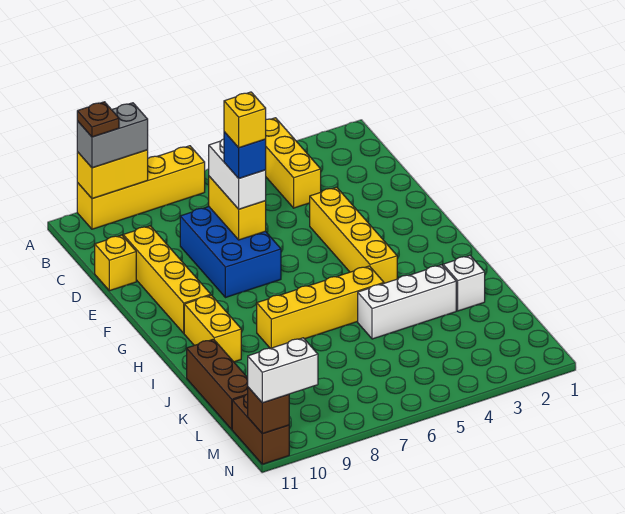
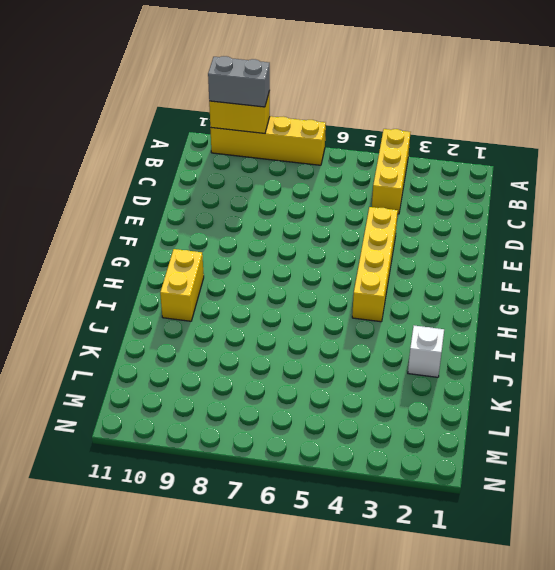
none -> blue brick D7:F8 level 1
none -> yellow brick D10:G10 level 1
none -> yellow brick D11 level 1

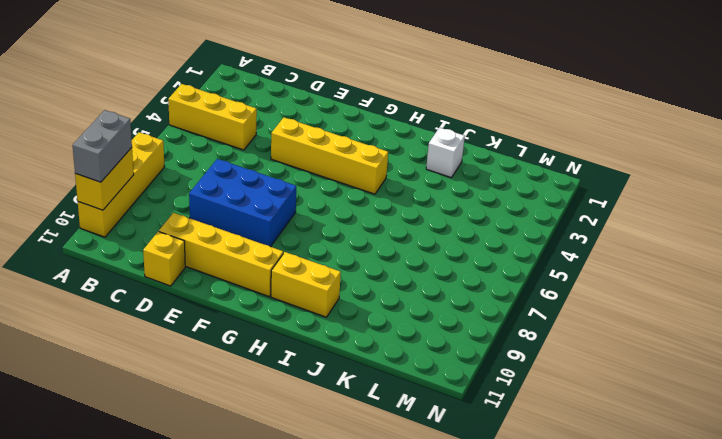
none -> yellow brick I5:I8 level 1
none -> white brick J3:J5 level 1
none -> brown brick J11:L11 level 1

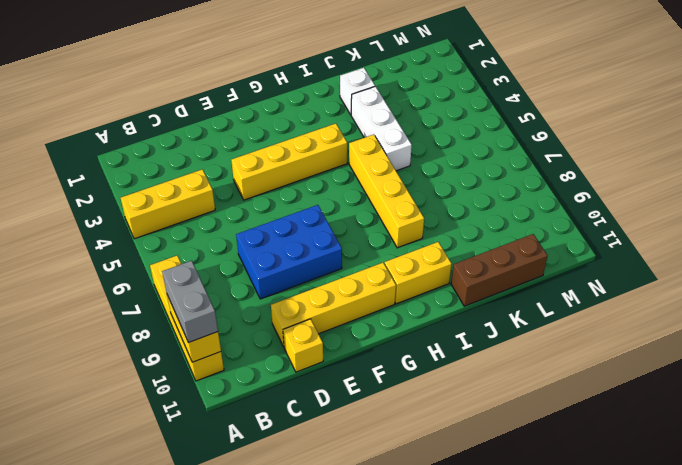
none -> brown brick M11:N11 level 1
none -> yellow brick D7:E7 level 2
none -> brown brick N11 level 2

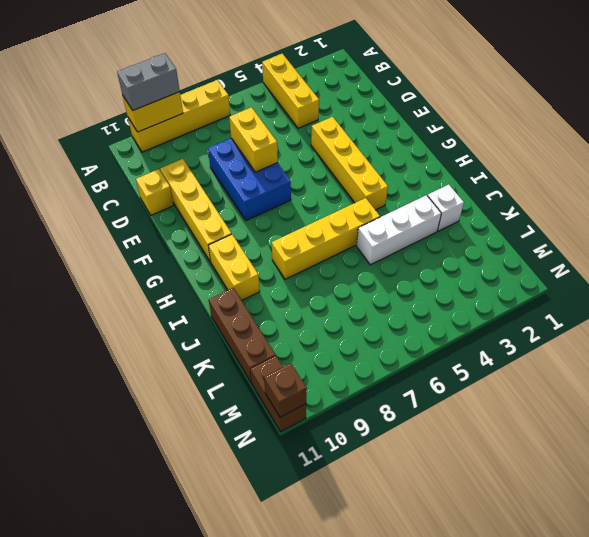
none -> white brick D7:E7 level 3
none -> white brick N10:N11 level 3
none -> brown plate A10 level 4

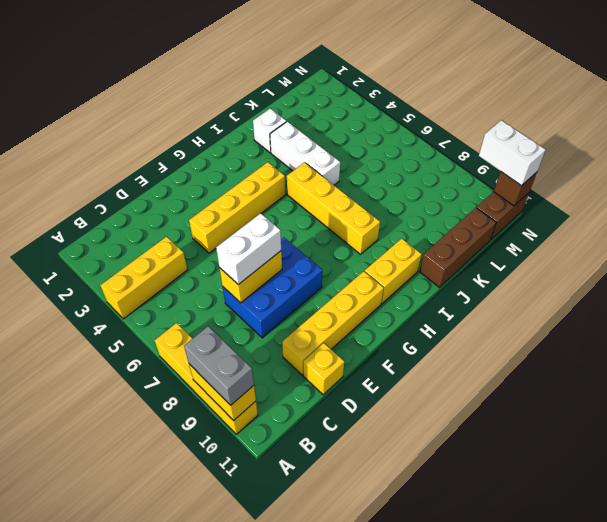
none -> brown plate A10 level 4
none -> blue brick E7 level 4
none -> yellow brick E7 level 5

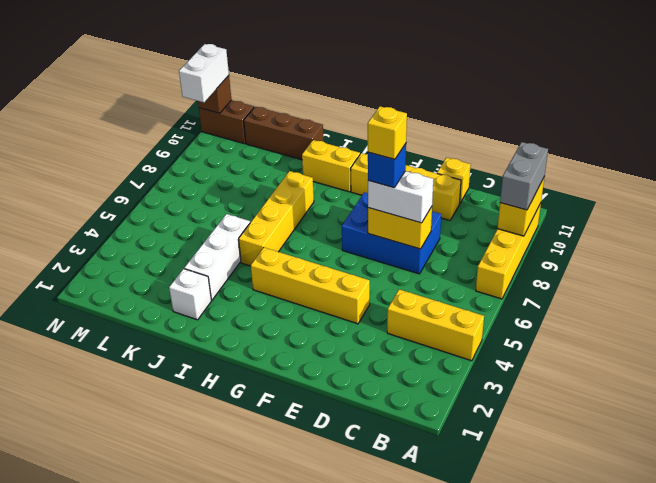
none -> brown plate A10 level 4

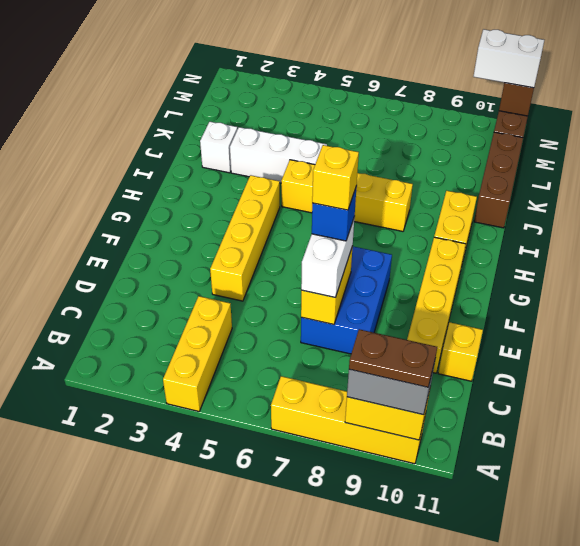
brown plate A9:A10 level 4 -> brown plate A10 level 4

